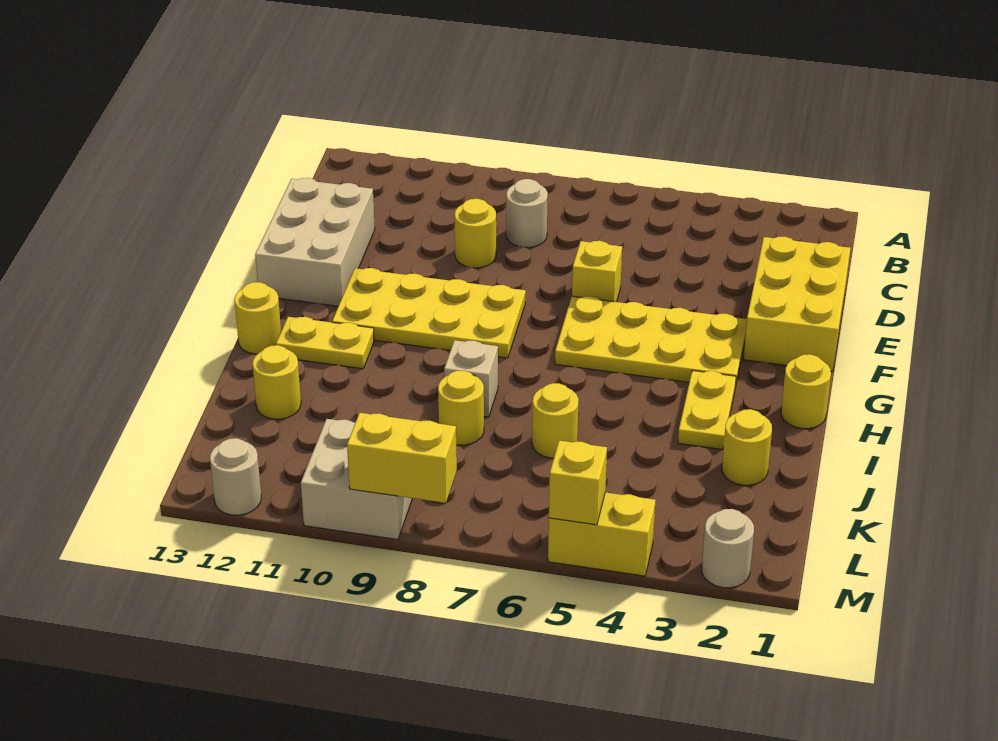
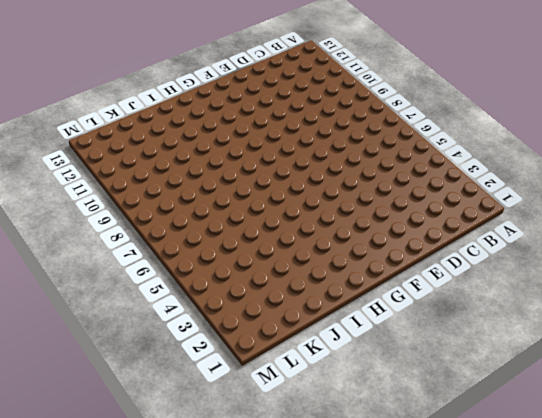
none -> tan round brick C8 level 1
none -> yellow brick D1:F2 level 1
none -> yellow round brick D9 level 1

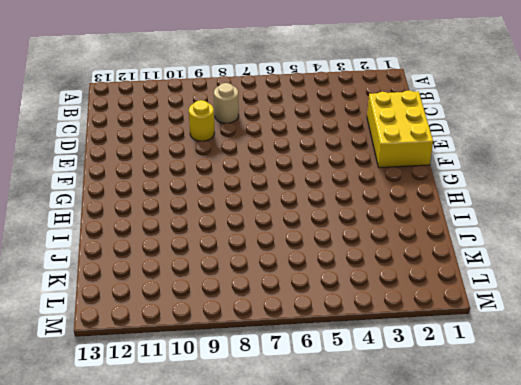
none -> tan brick D12:F13 level 1
none -> yellow brick E6 level 1
none -> yellow plate F3:G6 level 1

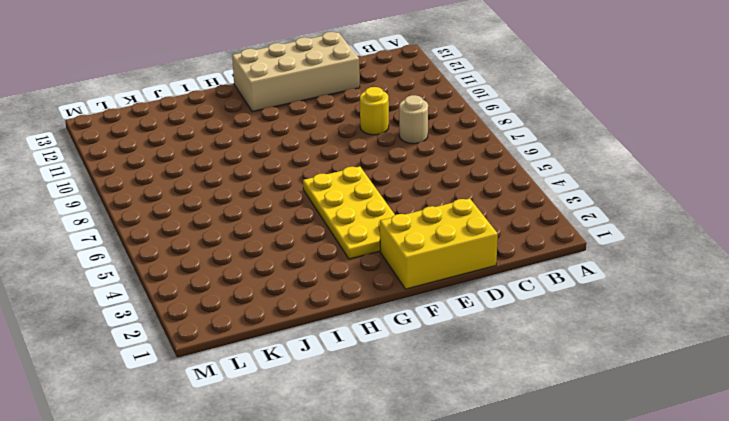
tan brick D12:G13 level 1 -> tan brick D12:F13 level 1
none -> yellow brick E6 level 1
none -> yellow plate F8:G11 level 1
none -> yellow round brick H1 level 1

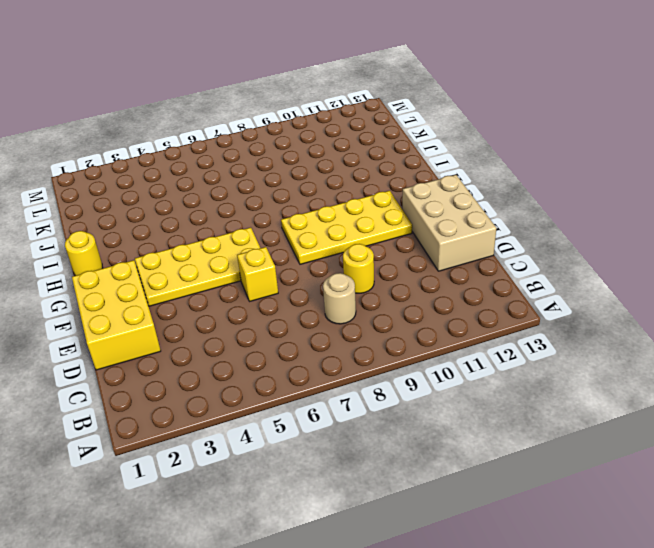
none -> yellow plate H3:I3 level 1
none -> yellow plate H11:H12 level 1
none -> yellow round brick H13 level 1

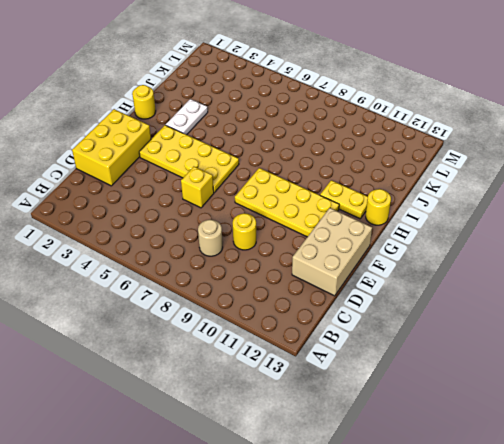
white plate H3:I3 level 1 -> yellow plate H3:I3 level 1
none -> tan brick I8 level 1
none -> yellow round brick J2 level 1
none -> yellow round brick J6 level 1

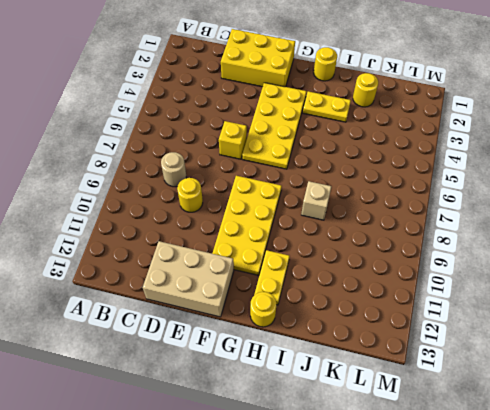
none -> yellow round brick J6 level 1
none -> yellow round brick J8 level 1
none -> yellow round brick J12 level 1

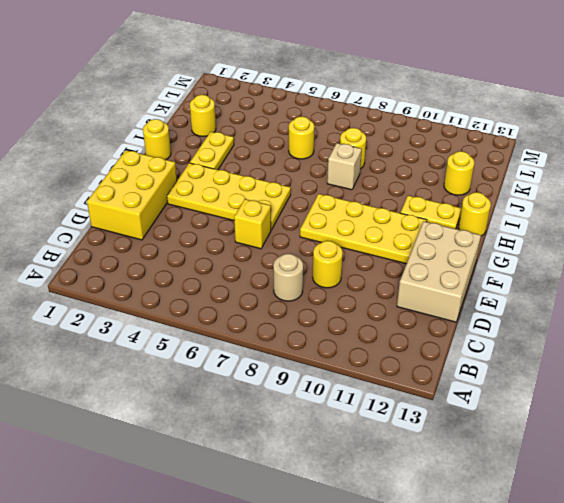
none -> tan brick L9:M10 level 1
none -> tan round brick M2 level 1
none -> yellow brick M4:M5 level 1

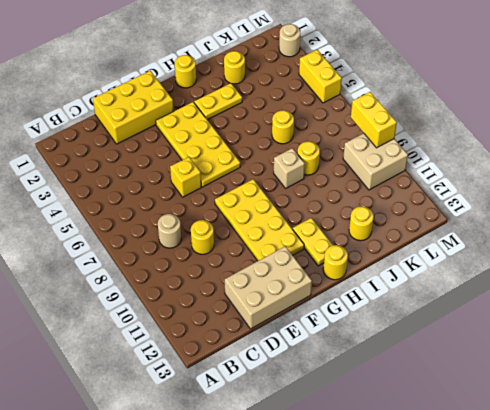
none -> tan round brick M12 level 1
none -> yellow brick M5 level 2

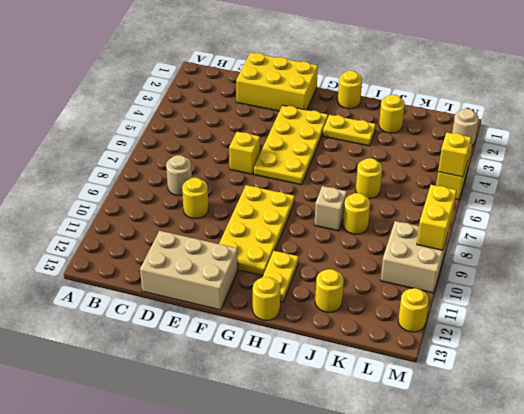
yellow round brick M12 level 1 -> tan round brick M12 level 1

